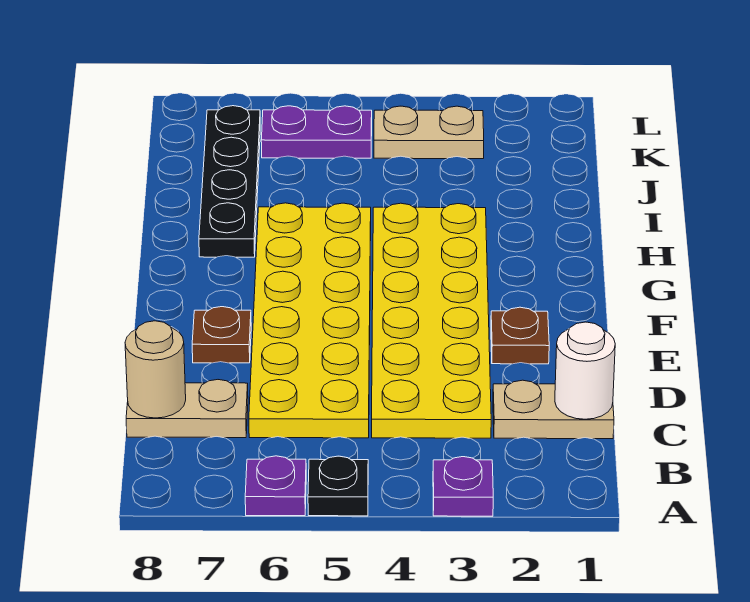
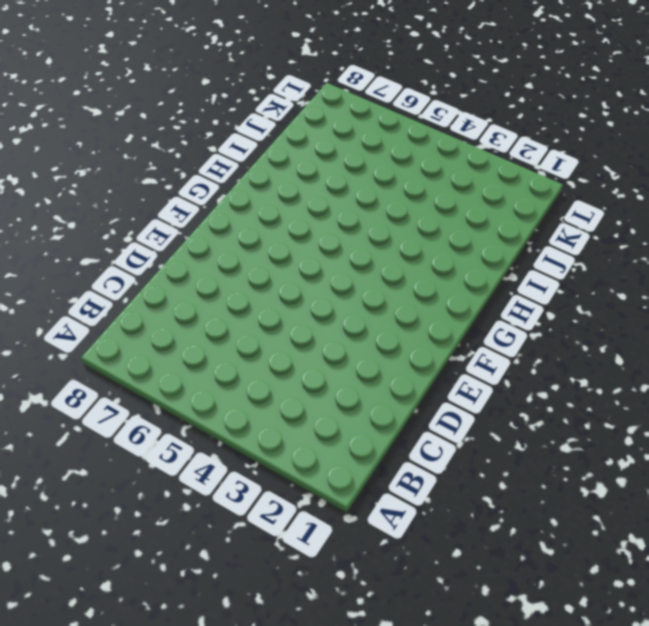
none -> purple plate A3 level 1
none -> black plate A5 level 1
none -> purple plate A6 level 1

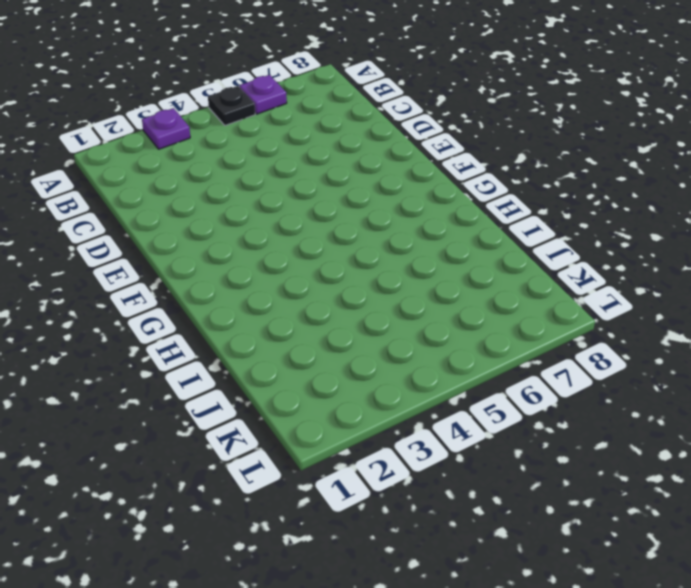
none -> tan plate C1:C2 level 1
none -> yellow plate C3:H4 level 1
none -> yellow plate C5:H6 level 1

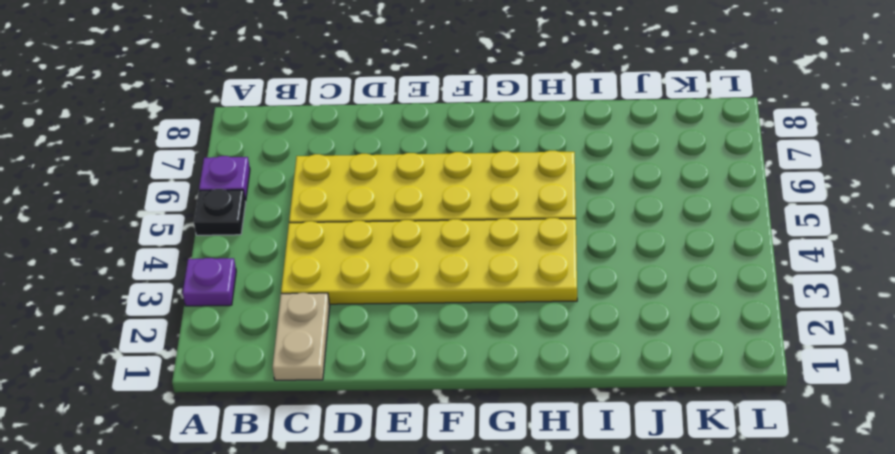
none -> tan plate C7:C8 level 1
none -> brown plate E2 level 1
none -> brown plate E7 level 1

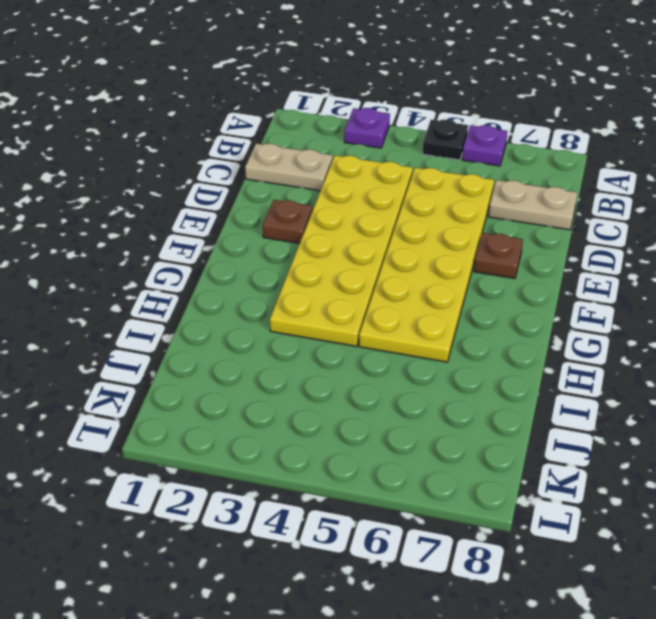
none -> black plate H7:K7 level 1
none -> tan plate K3:K4 level 1
none -> purple plate K5:K6 level 1

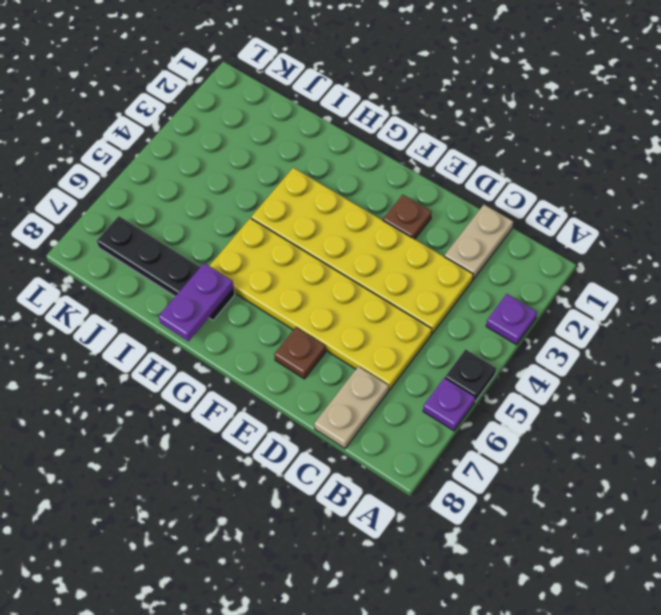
purple plate H7:H8 level 2 -> purple plate K5:K6 level 1
none -> tan plate K3:K4 level 1
none -> white round brick C1 level 2
none -> tan round brick C8 level 2

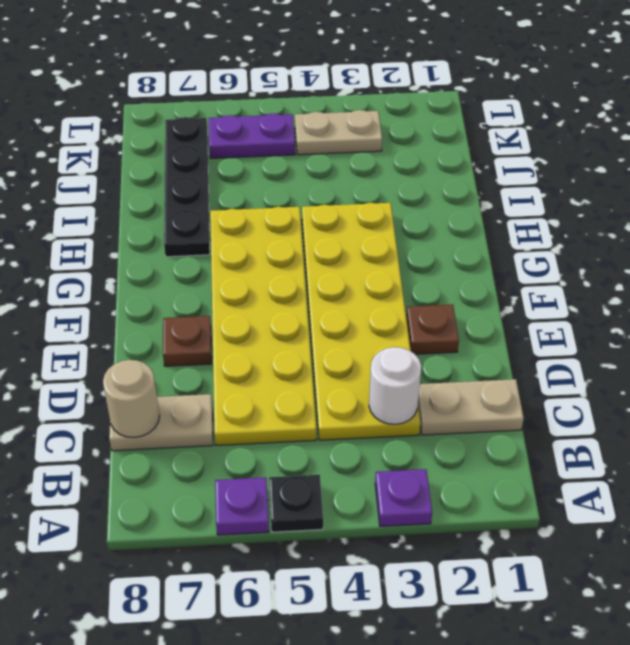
white round brick C3 level 2 -> white round brick C1 level 2

